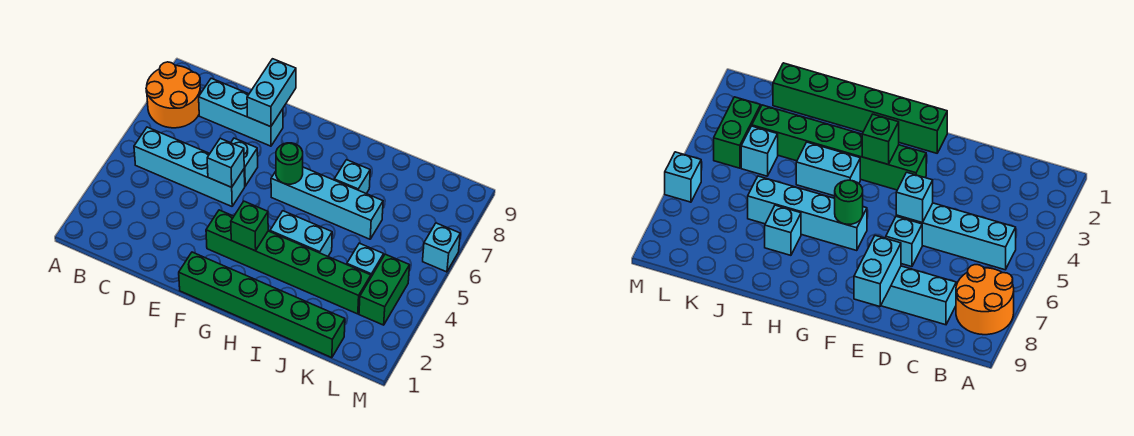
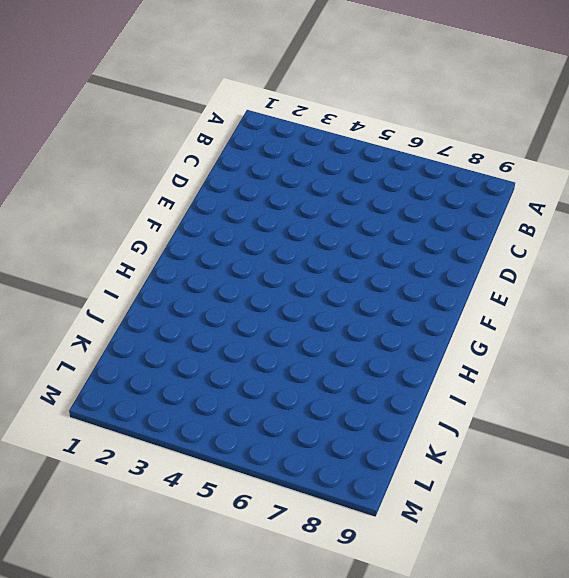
none -> orange round brick A7:B8 level 1
none -> cyan brick B5:E5 level 1
none -> cyan brick C8:E8 level 1

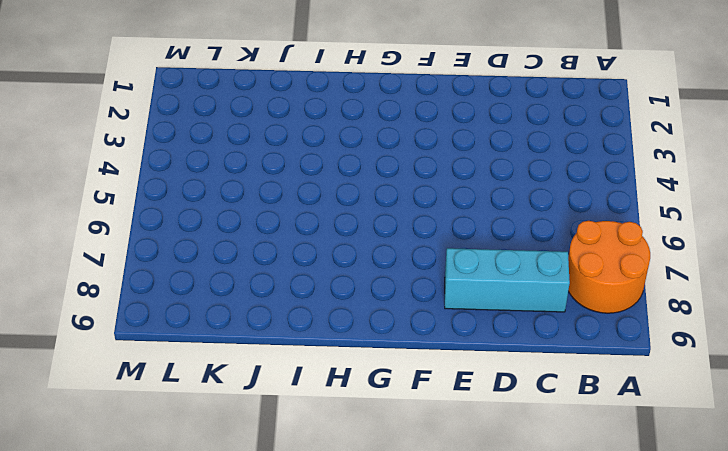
none -> cyan brick B5:E5 level 1
none -> cyan brick E6 level 1
none -> green brick F1:K1 level 1

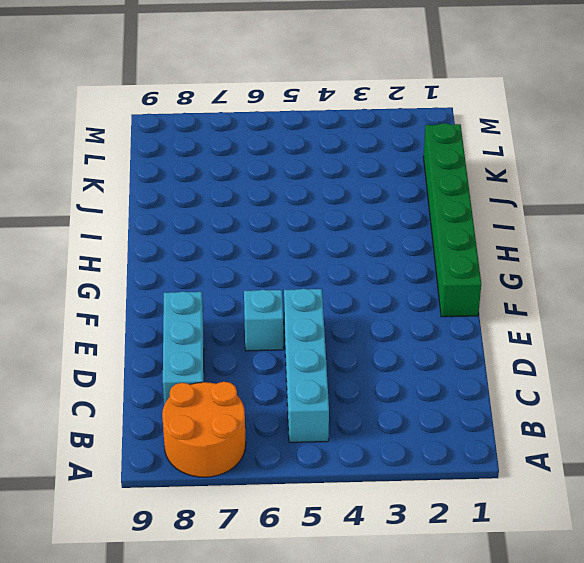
none -> green brick F3:K3 level 1
none -> cyan brick G6:J6 level 1
none -> cyan brick H4:I4 level 1

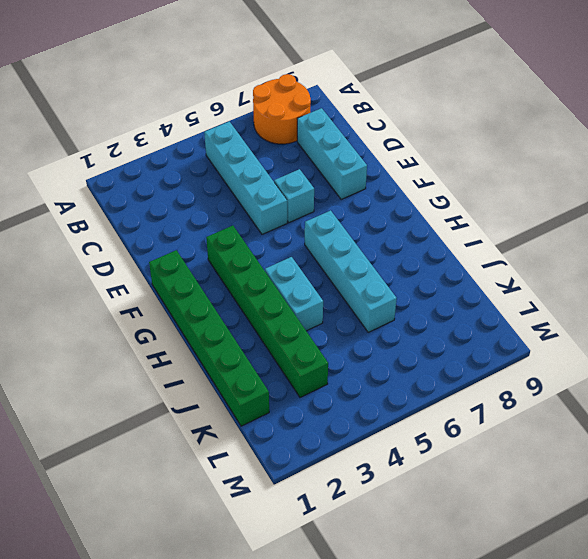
none -> cyan brick I7 level 1
none -> cyan brick K4 level 1
none -> green brick L3:L4 level 1

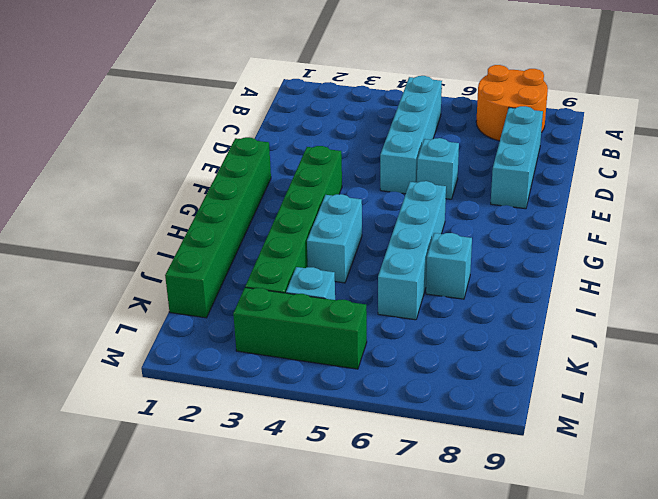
green brick L3:L5 level 1 -> green brick L3:L4 level 1
none -> cyan brick M6 level 1
none -> cyan brick E5 level 2
none -> cyan brick E8:E9 level 2

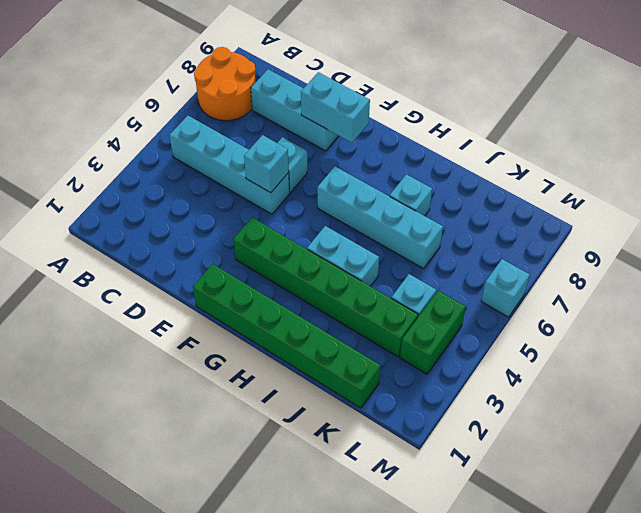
cyan brick E8:F8 level 2 -> cyan brick E8:E9 level 2
none -> green brick G3 level 2
none -> green round brick G6 level 2

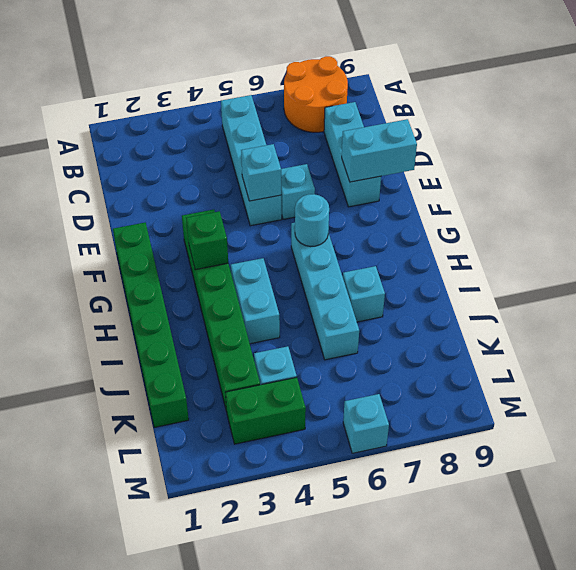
cyan round brick G6 level 2 -> green round brick G6 level 2

